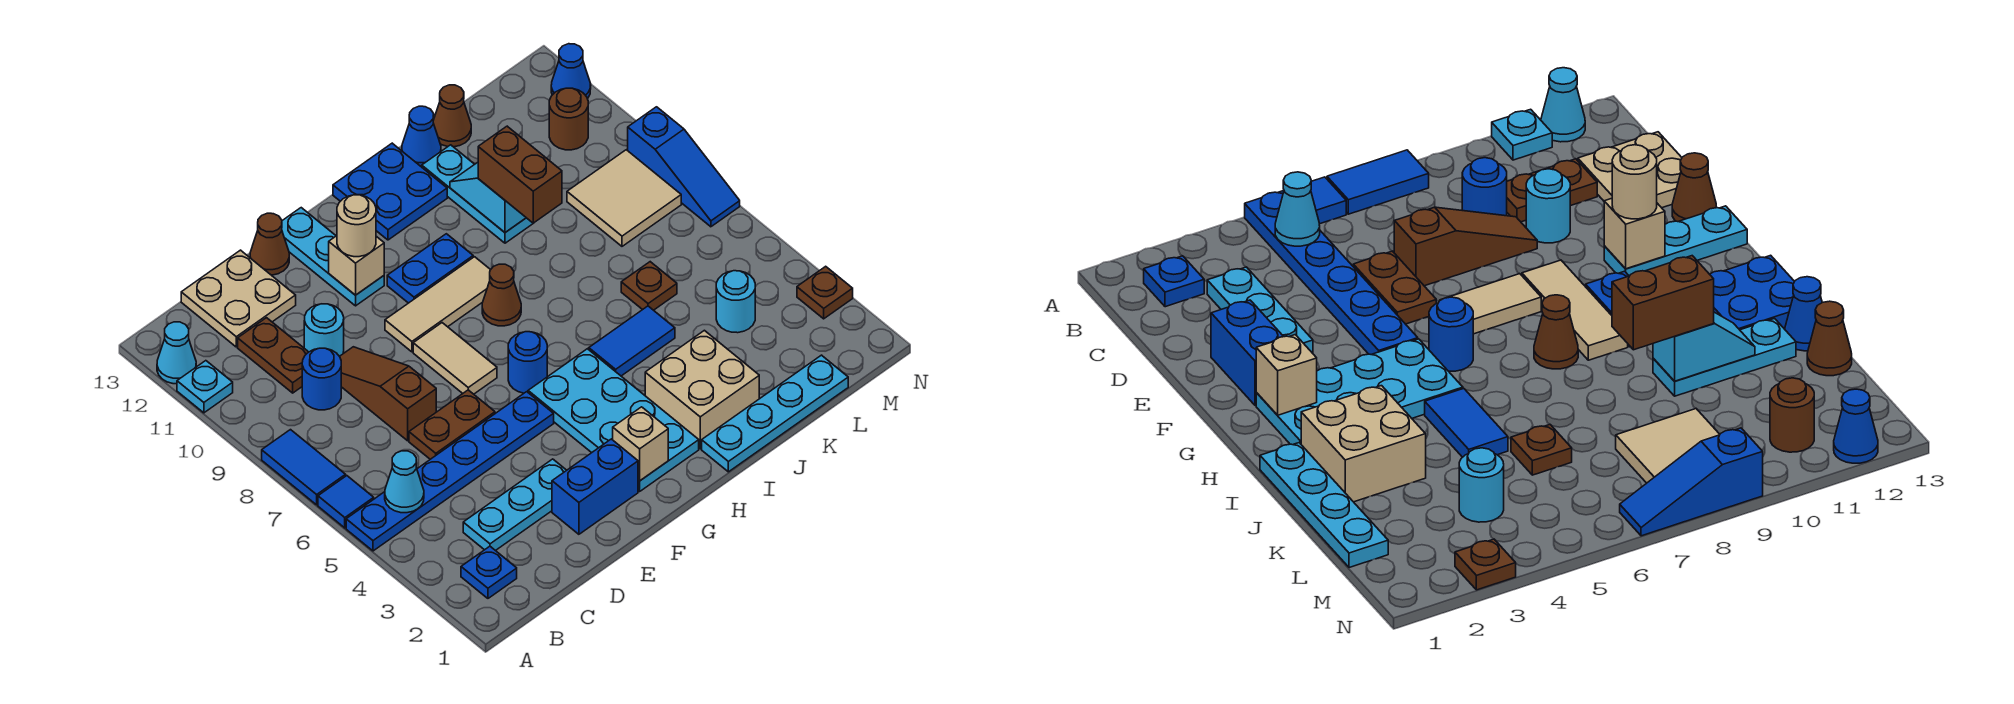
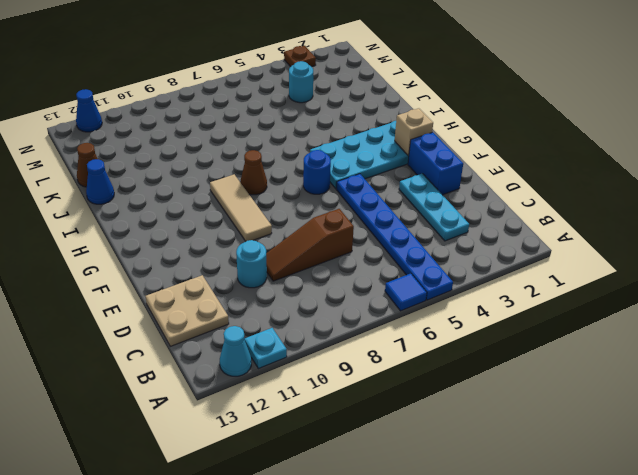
none -> blue tile A7:A8 level 1
none -> blue plate B2 level 1
none -> blue round brick C9 level 1
none -> brown plate C10:C11 level 1

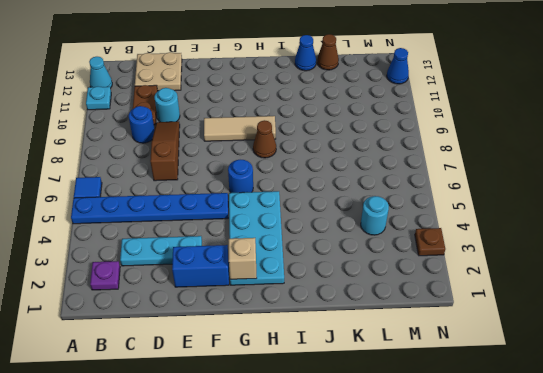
purple plate B2 level 1 -> blue plate B2 level 1
none -> blue tile A7:A8 level 1
none -> brown plate D6:E6 level 1
none -> brown cone E13 level 1
none -> tan tile F7:F8 level 1

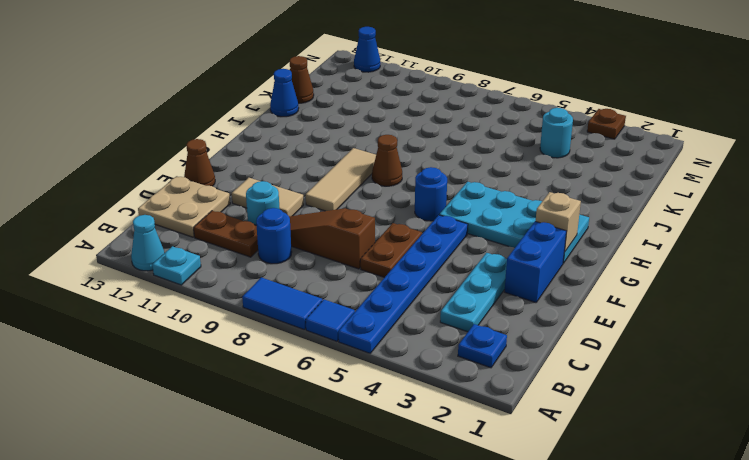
tan tile E10:E11 level 1 -> tan tile F7:F8 level 1
none -> cyan plate F11:F13 level 1
none -> blue plate G10:H10 level 1
none -> blue plate H12:I13 level 1
none -> cyan plate I1:L1 level 1

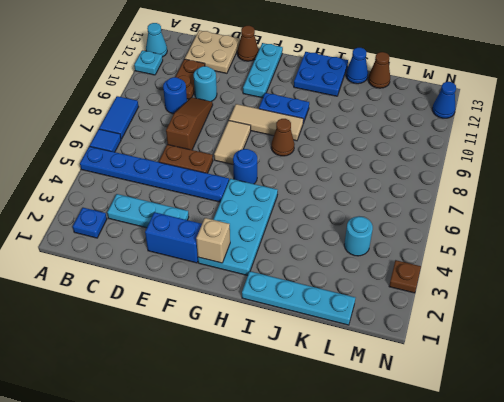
none -> tan brick I2:J3 level 1
none -> blue tile I5:J5 level 1
none -> cyan plate J10:J12 level 1
none -> brown plate K6 level 1

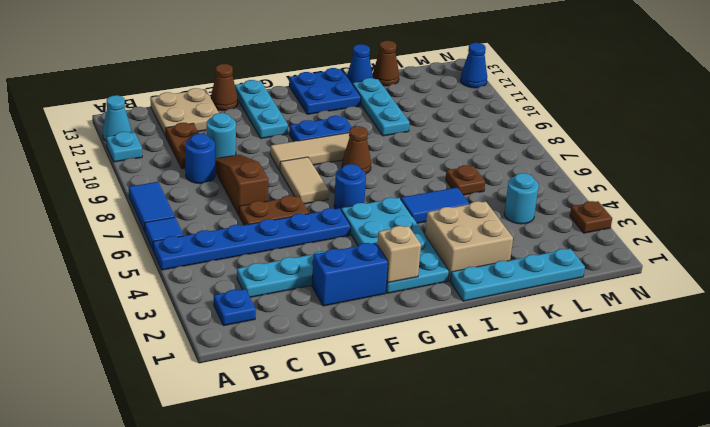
none -> tan tile L8:M9 level 1
none -> brown round brick M11 level 1
none -> blue slope N7:N9 level 1 top 9
none -> cyan cone B5 level 2

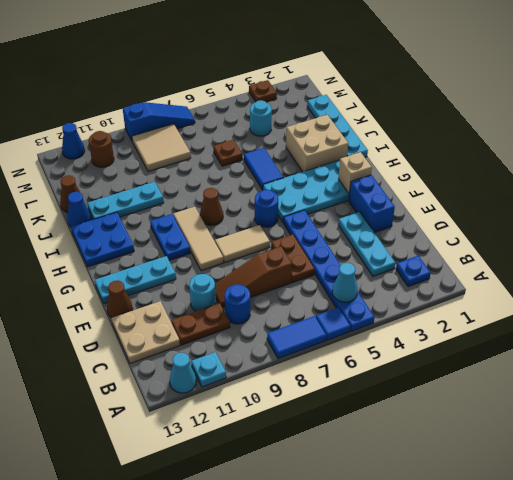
none -> tan brick F11 level 2
none -> cyan slope J10:J11 level 2 top 10
none -> tan round brick F11 level 3
none -> brown brick J9:J10 level 3

